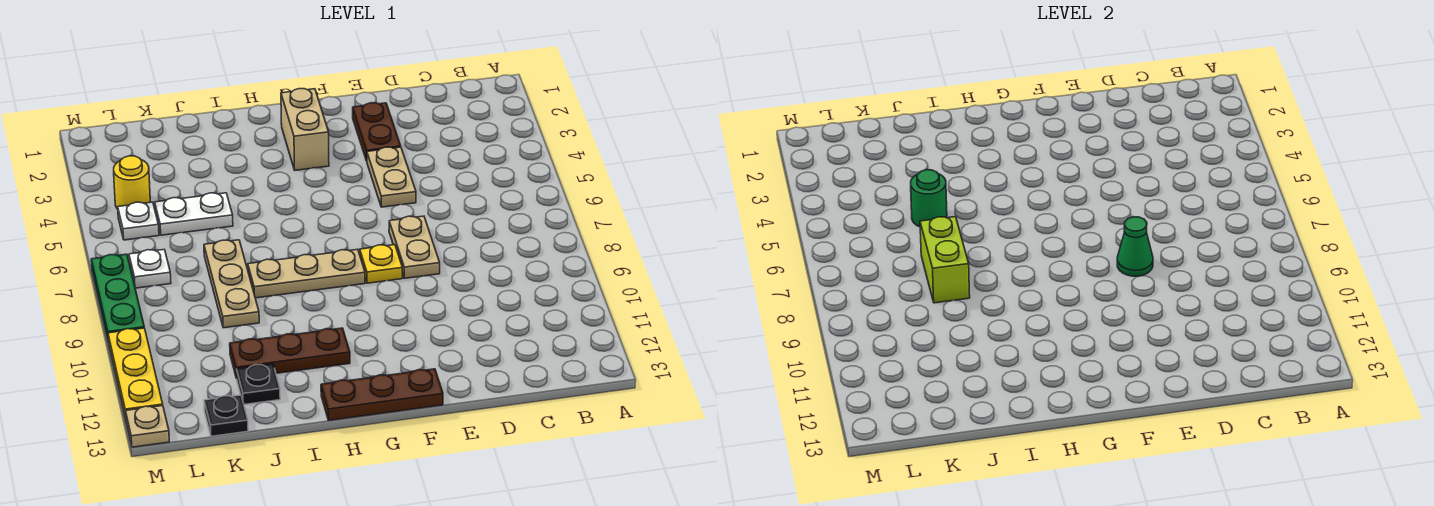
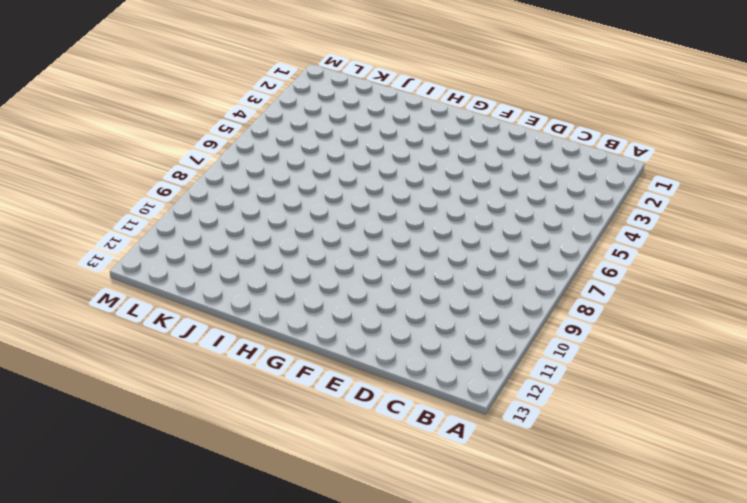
none -> brown plate E2:E3 level 1
none -> tan plate E4:E5 level 1
none -> tan plate E7:E8 level 1

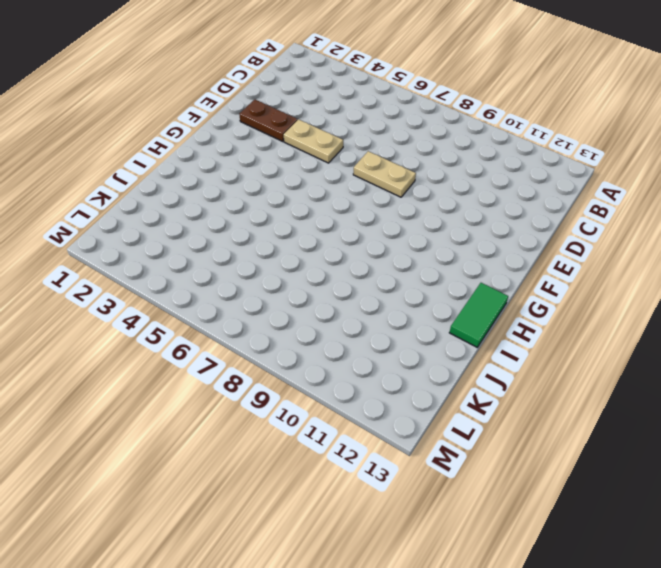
green tile H13:I13 level 1 -> brown plate F13:H13 level 1
none -> yellow plate F8 level 1
none -> tan brick G2:G3 level 1
none -> tan plate G8:I8 level 1

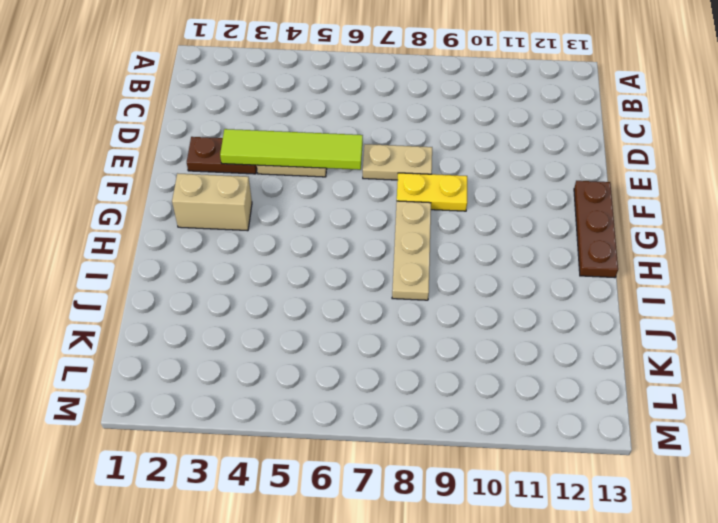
lime tile E3:E6 level 2 -> none
yellow plate F8:F9 level 1 -> yellow plate F8 level 1
none -> brown plate H11:J11 level 1
none -> white plate J5:K5 level 1
none -> tan plate J7:J9 level 1

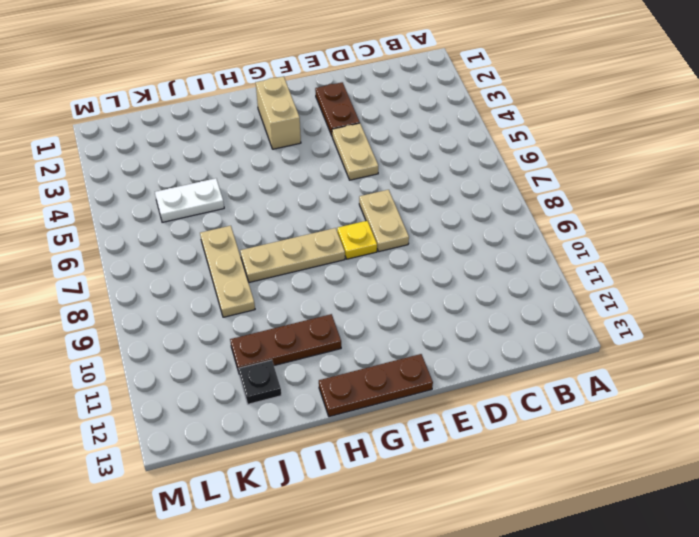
none -> black plate K13 level 1
none -> yellow round brick L4 level 1
none -> white plate L5 level 1

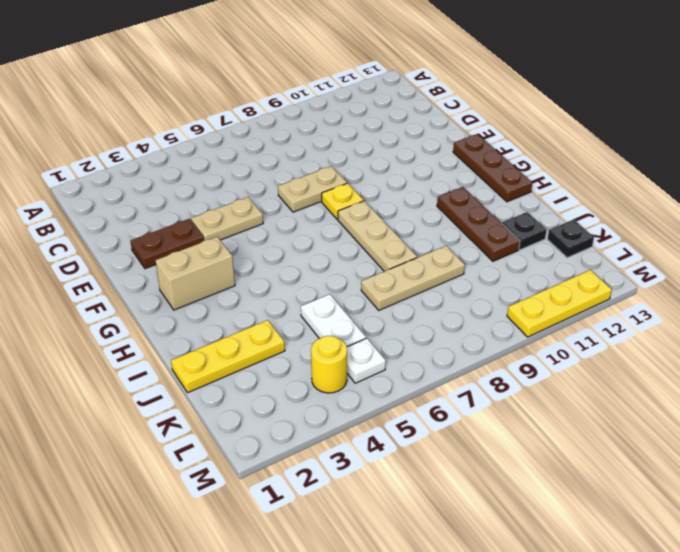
yellow plate J1:J3 level 1 -> none
none -> white plate L7 level 1
none -> green plate M7:M9 level 1
none -> tan plate M13 level 1

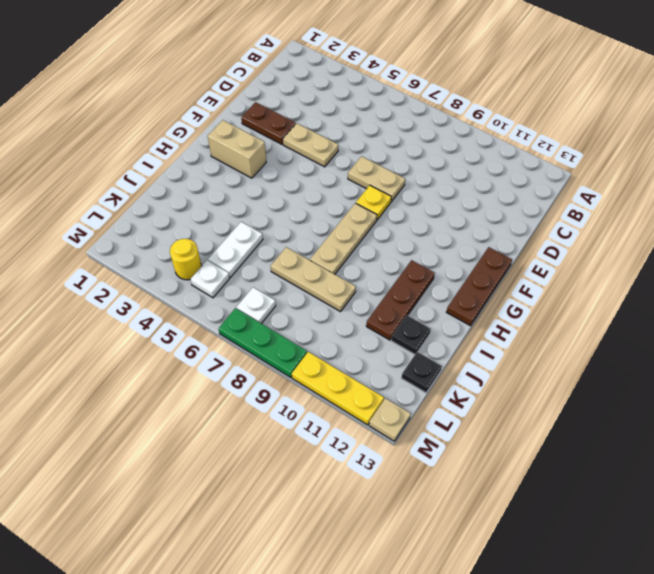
none -> green cone E8 level 2
none -> green round brick J5 level 2
none -> lime brick J7:J8 level 2

